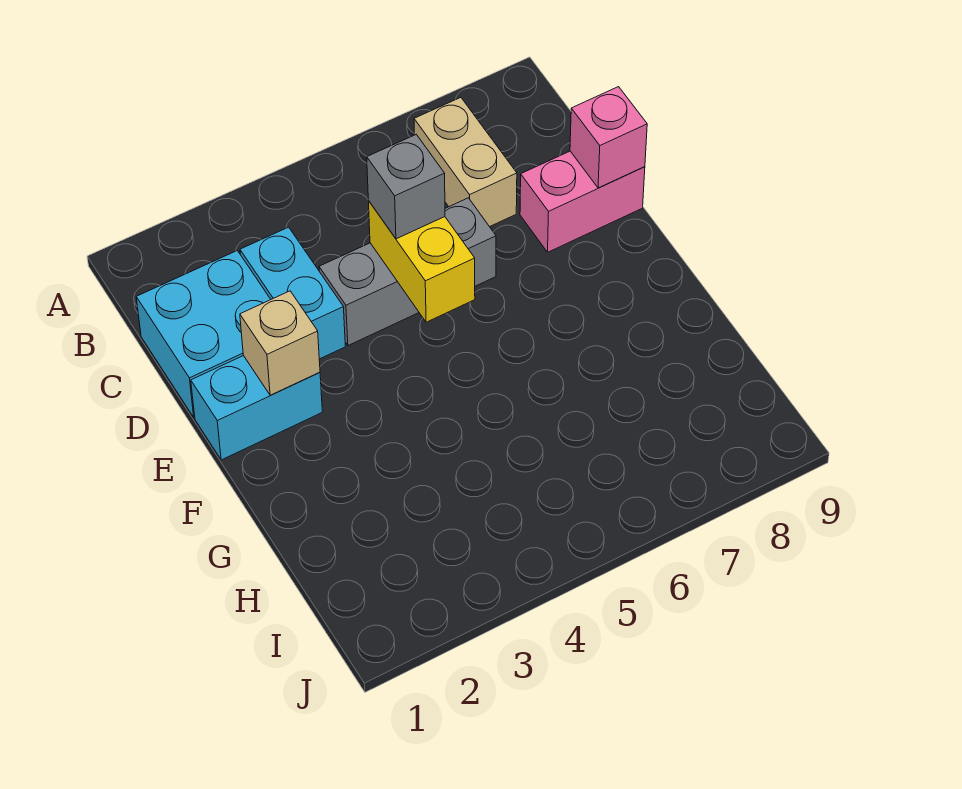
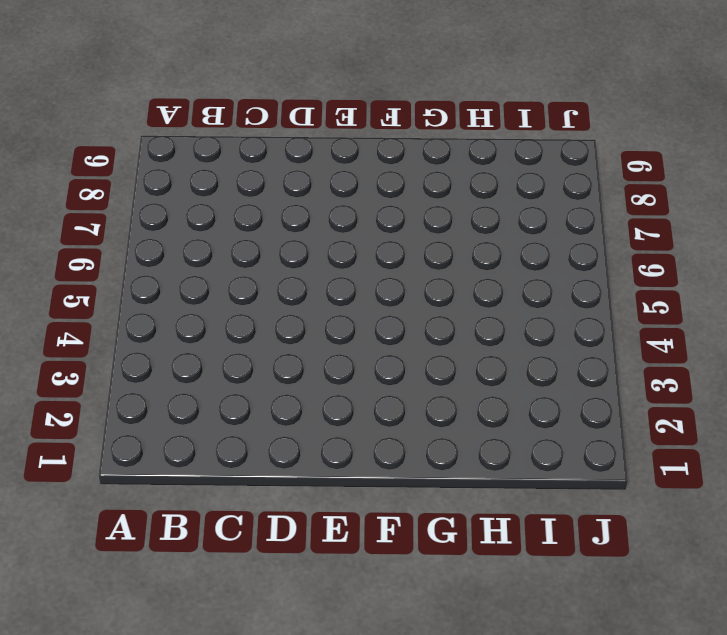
none -> tan brick B7:C7 level 1
none -> cyan brick C1:D2 level 1

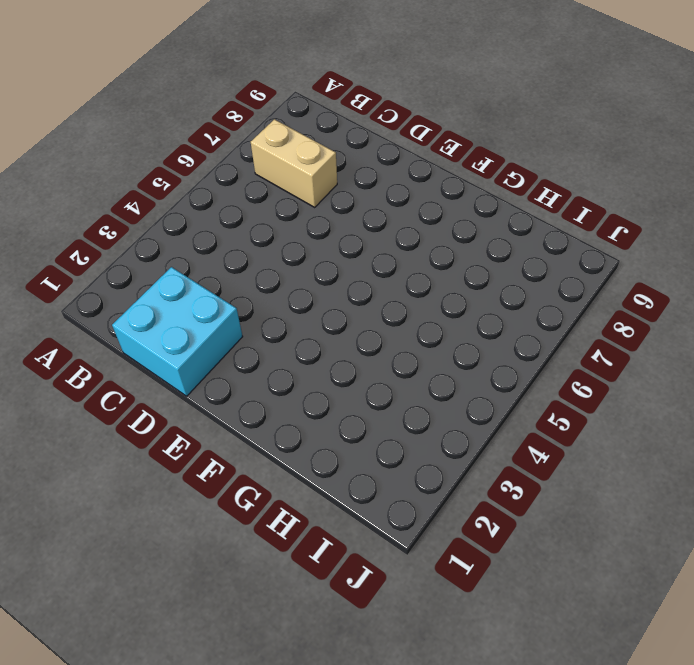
none -> cyan brick C3:D3 level 1
none -> grey brick D4:D6 level 1

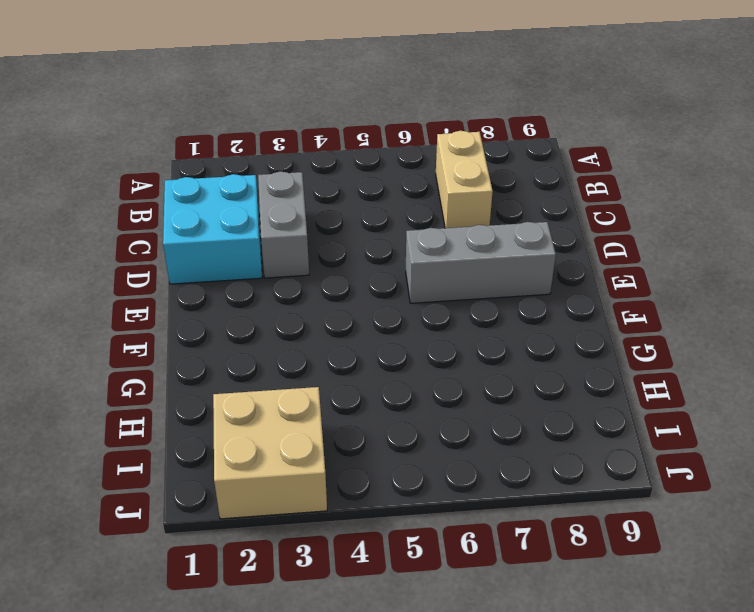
grey brick C3:D3 level 1 -> cyan brick C3:D3 level 1
grey brick E6:E8 level 1 -> grey brick D4:D6 level 1
tan brick I2:J3 level 1 -> none
none -> pink brick D8:D9 level 1
none -> cyan brick E1:E2 level 1

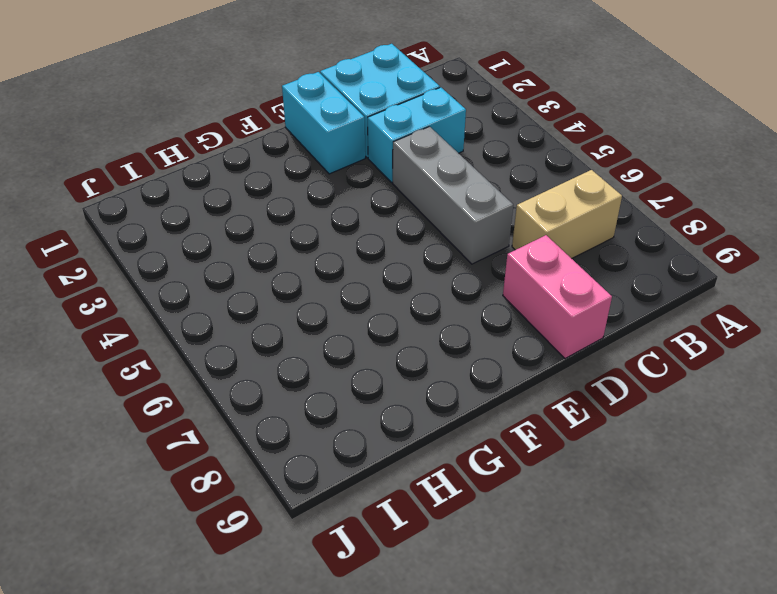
none -> yellow brick D5:E5 level 2
none -> pink brick D9 level 2

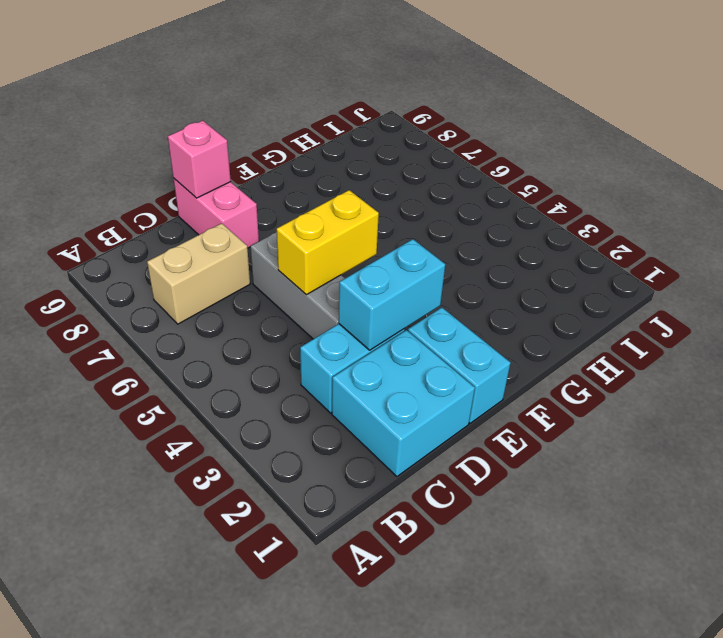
cyan brick D3:E3 level 2 -> none
none -> tan brick E2 level 2
none -> grey brick D5 level 3

